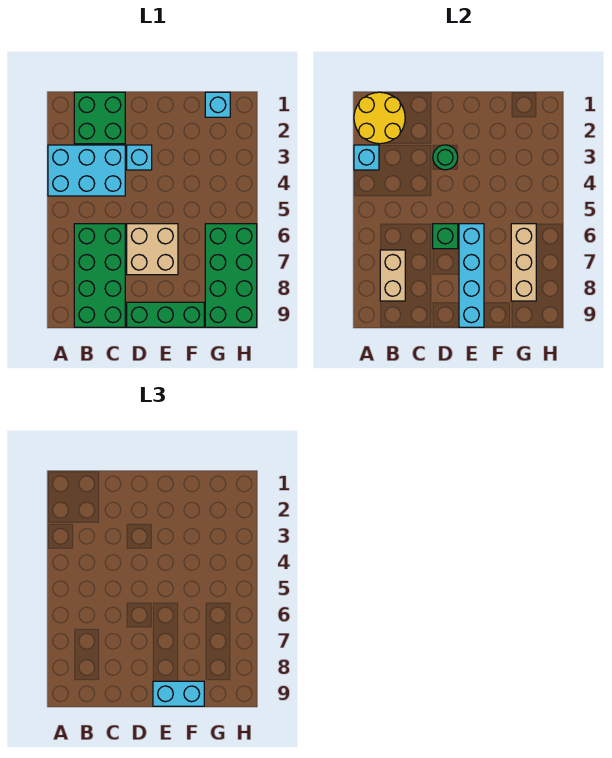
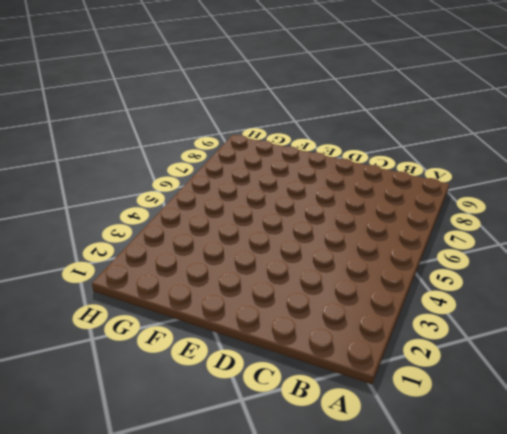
none -> cyan brick A3:C4 level 1
none -> green brick B1:C2 level 1
none -> green brick B6:C9 level 1

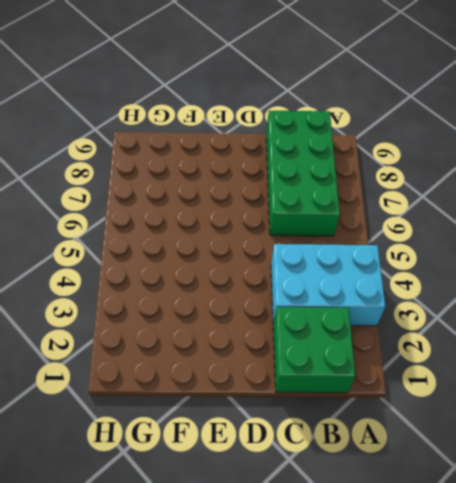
none -> cyan brick D3 level 1
none -> tan brick D6:E7 level 1
none -> green brick D9:F9 level 1

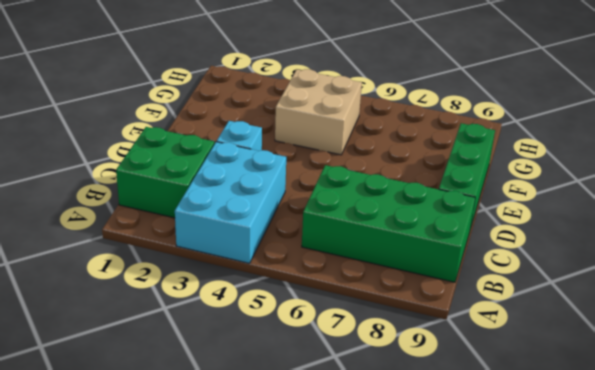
tan brick F4:G5 level 1 -> tan brick D6:E7 level 1
none -> cyan brick G1 level 1
none -> green brick G6:H9 level 1
none -> yellow round brick A1:B2 level 2

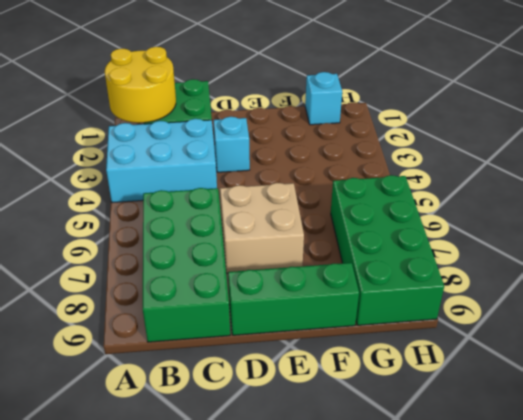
none -> cyan brick A3 level 2
none -> tan brick B7:B8 level 2
none -> green round brick D3 level 2

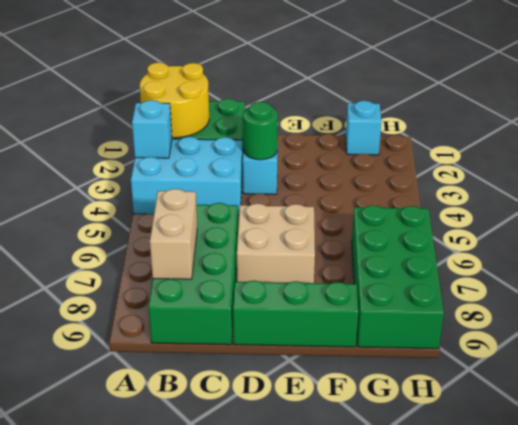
none -> green brick D6 level 2
none -> cyan brick E6:E9 level 2
none -> tan brick G6:G8 level 2

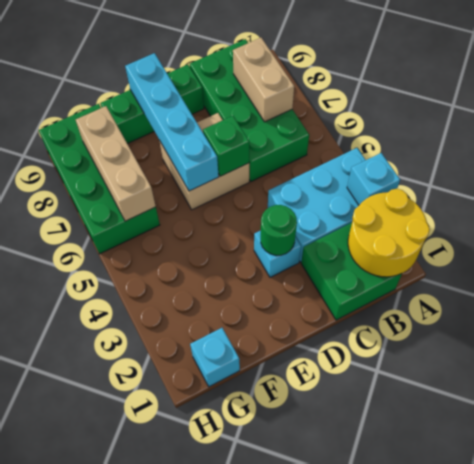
none -> cyan brick E9:F9 level 3

